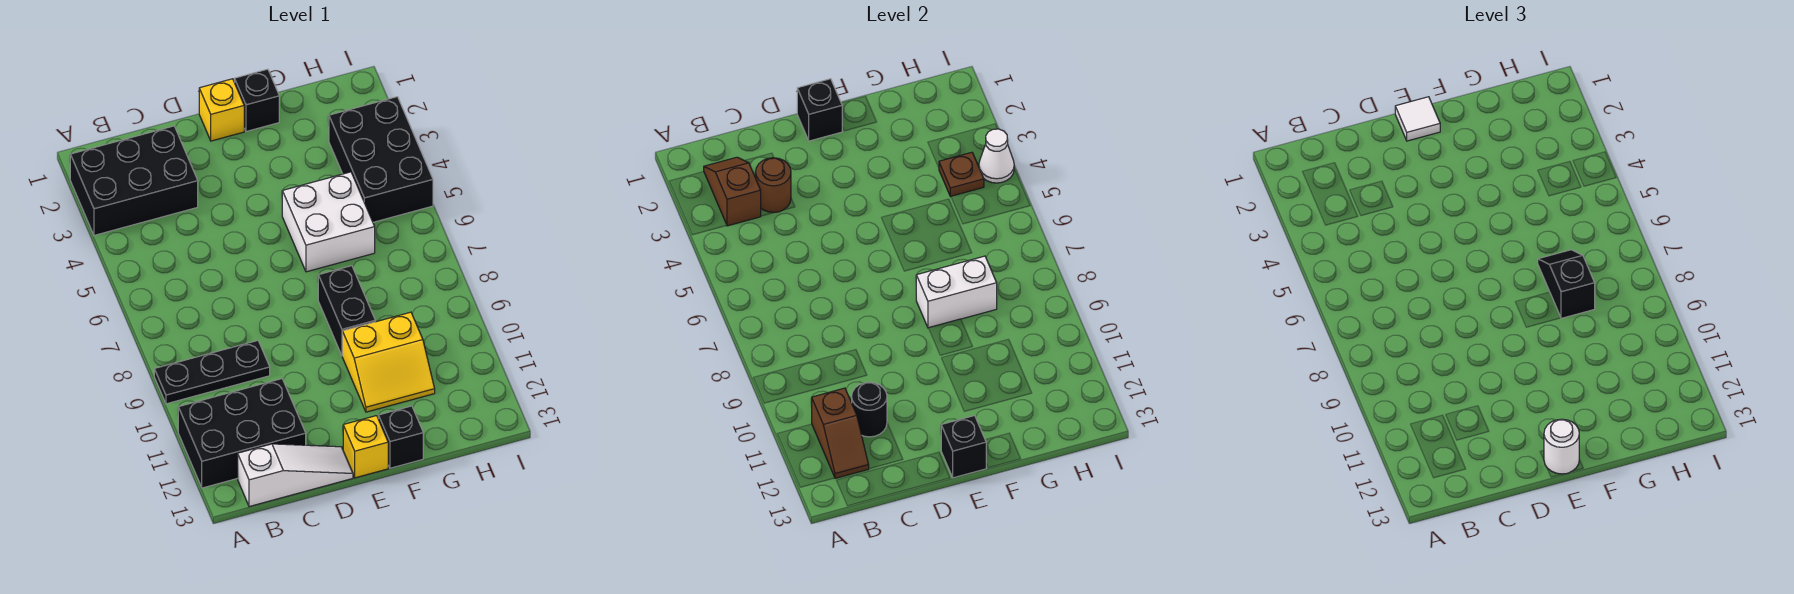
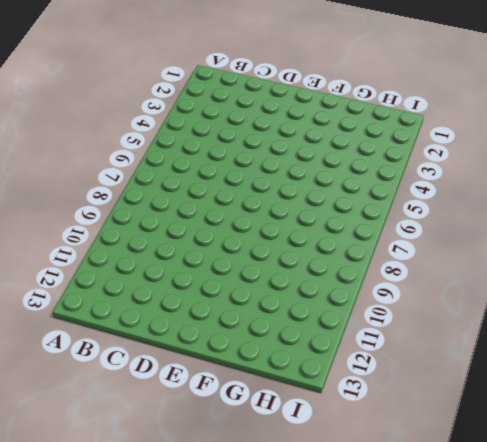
none -> black brick A2:C3 level 1
none -> black plate A9:C9 level 1
none -> black brick A11:C12 level 1

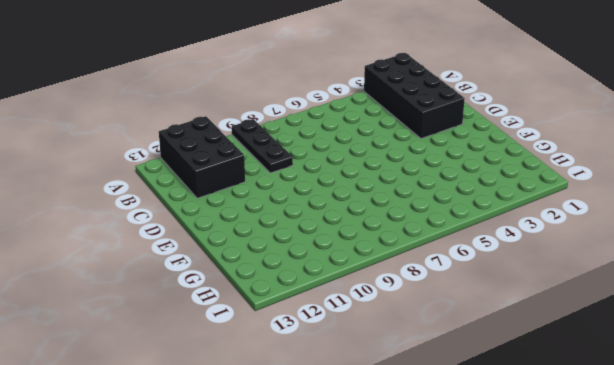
black brick A2:D3 level 1 -> black brick A2:C3 level 1
none -> white slope B13:D13 level 1 top B
none -> yellow brick E1 level 1
none -> yellow brick E13 level 1

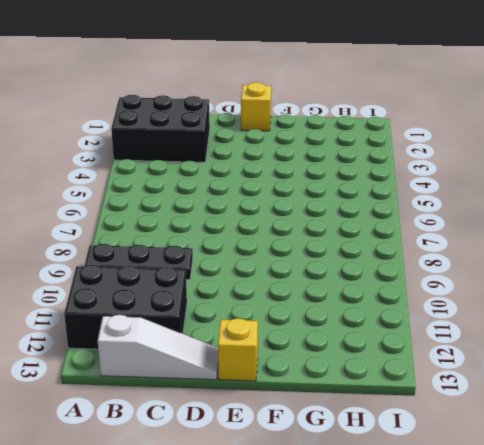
none -> black brick F1 level 1
none -> white brick F5:G6 level 1
none -> black brick F8:F9 level 1

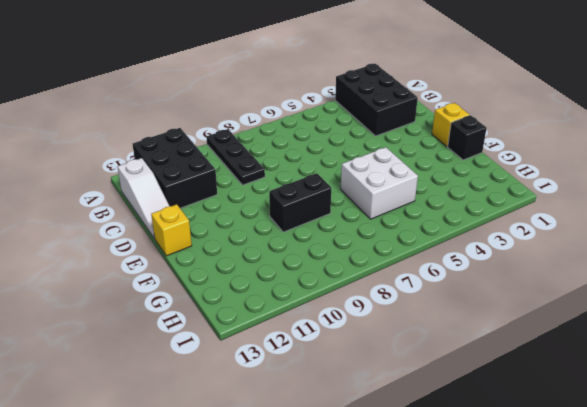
none -> yellow slope F10:G11 level 1 top 10
none -> black brick F13 level 1
none -> black brick H3:I5 level 1

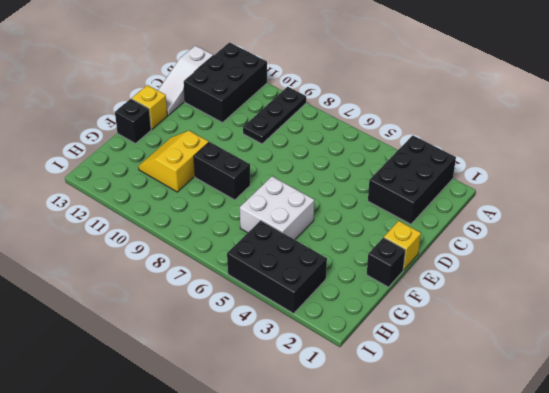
none -> brown slope B2:B3 level 2 top 3
none -> brown slope B11:B12 level 2 top 11
none -> brown round brick C3 level 2

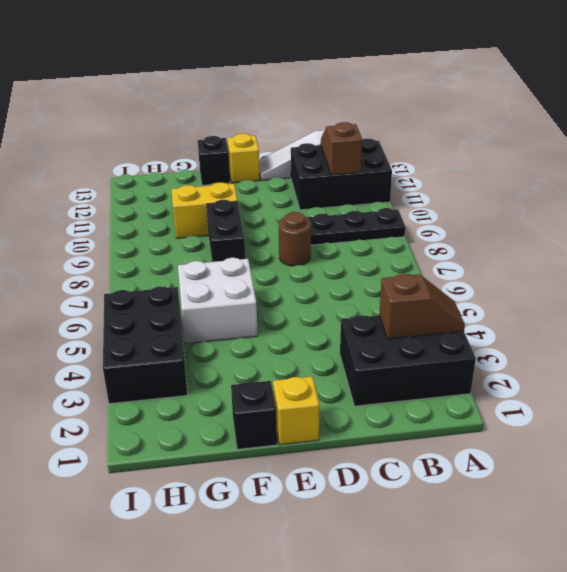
brown slope A3:B3 level 2 top B -> brown slope B2:B3 level 2 top 3
brown round brick D8 level 1 -> brown round brick C3 level 2
none -> black round brick C11 level 2
none -> black brick E1 level 2
none -> black brick E13 level 2

